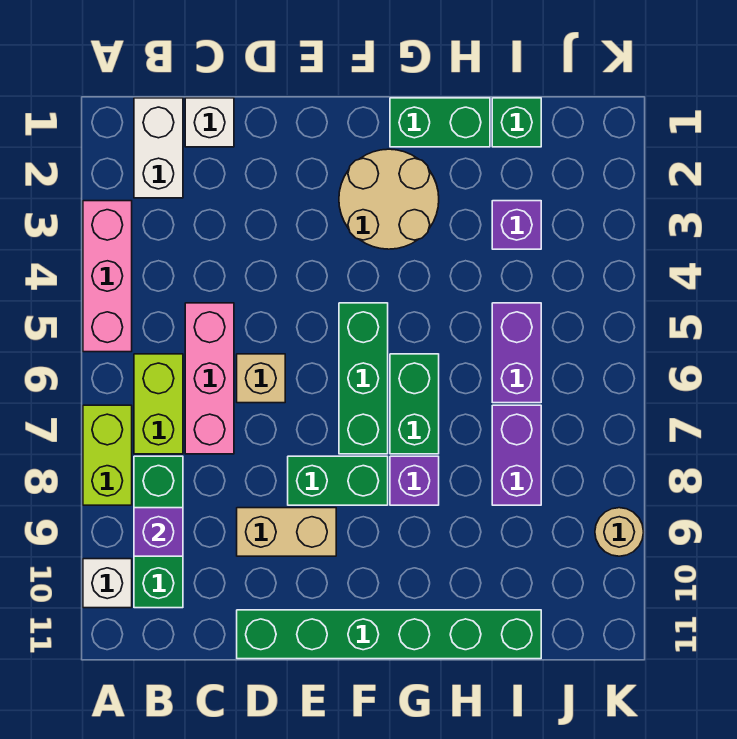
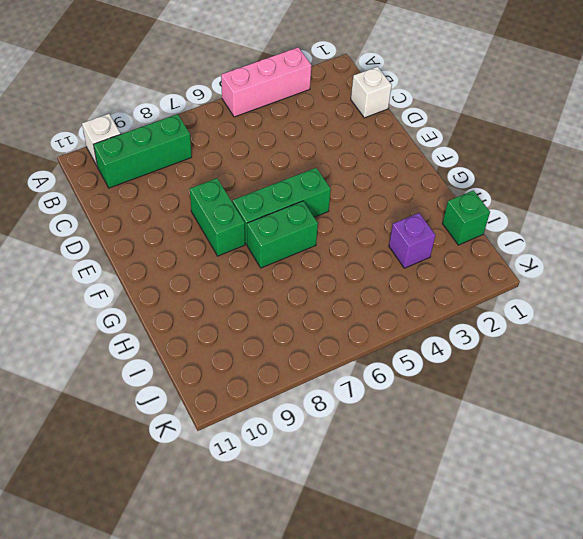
none -> lime brick A7:A8 level 1
none -> white brick B1:B2 level 1
none -> lime brick B6:B7 level 1

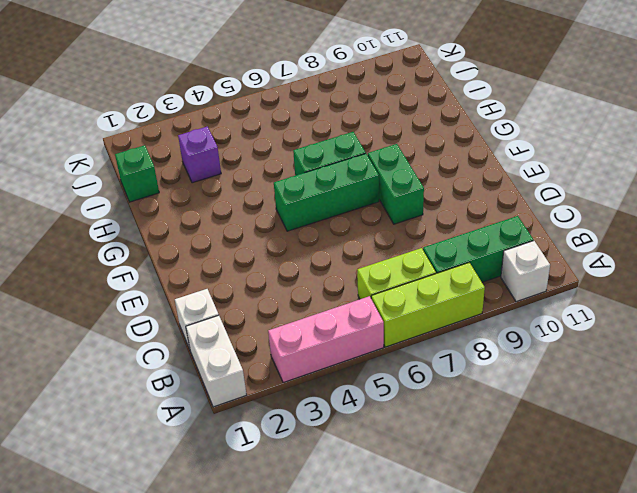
white brick A1:B1 level 1 -> white brick B1:B2 level 1
lime brick A6:A8 level 1 -> lime brick A7:A8 level 1
none -> pink brick C5:C7 level 1
none -> tan brick D6 level 1
none -> tan brick D9:E9 level 1

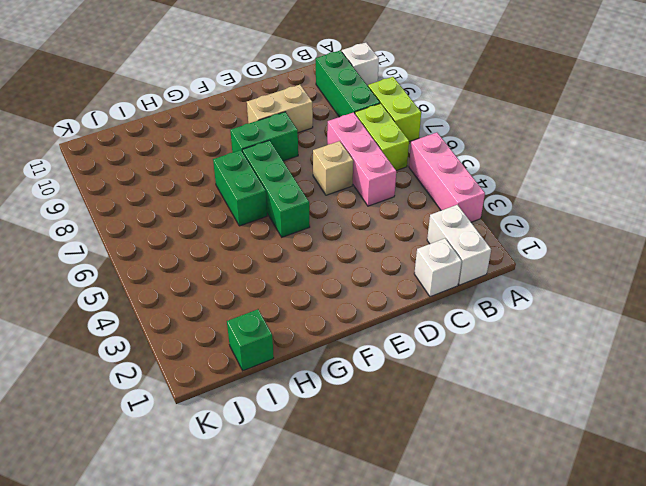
none -> green brick D11:I11 level 1
none -> tan round brick F2:G3 level 1
none -> green brick G1:H1 level 1

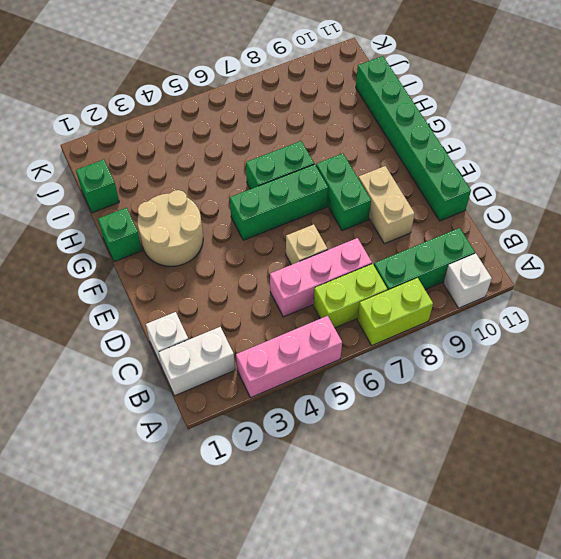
green brick G1 level 1 -> green brick G1:H1 level 1
none -> purple brick G8 level 1
none -> purple brick I3 level 1
none -> purple brick I5:I6 level 1

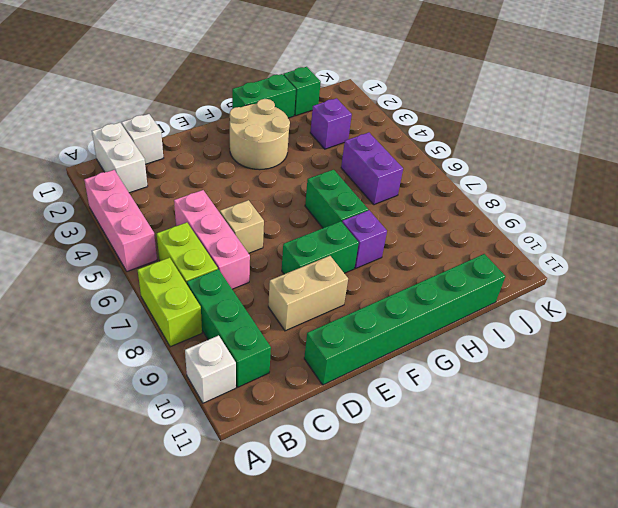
none -> green brick F5:F7 level 1
none -> purple brick I7:I8 level 1
none -> tan round brick K9 level 1

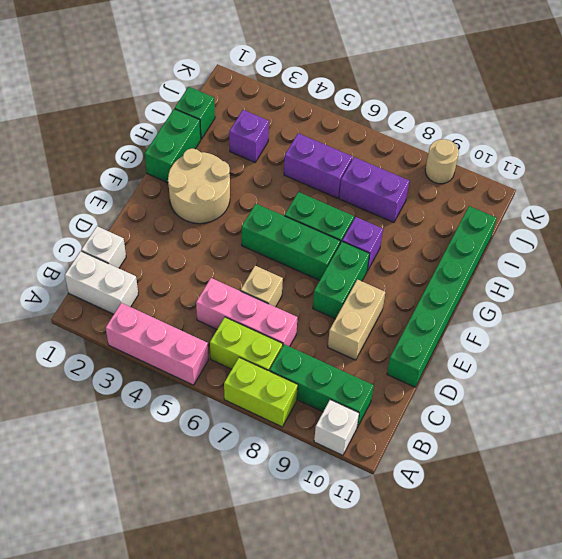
none -> purple brick B9 level 2

